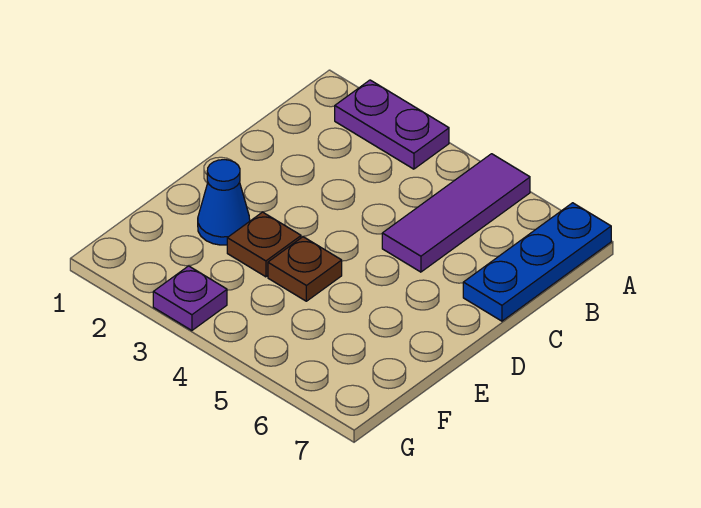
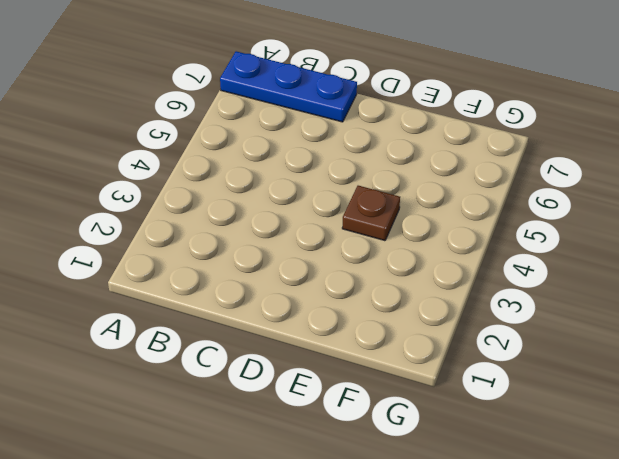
none -> purple plate A2:A3 level 1
none -> purple tile A5:C5 level 1

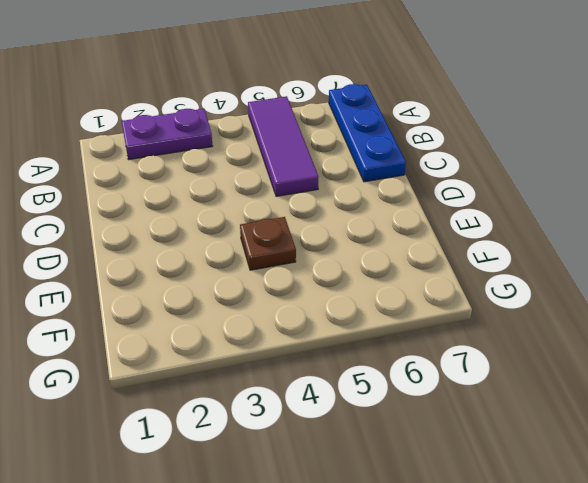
none -> blue cone E2 level 1
none -> brown plate E3 level 1

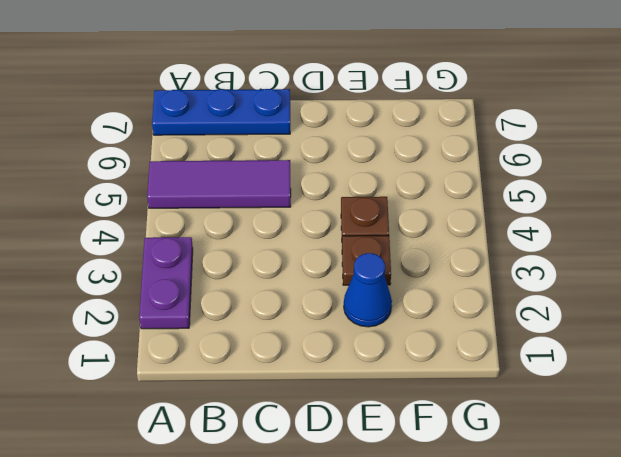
none -> purple plate G3 level 1

